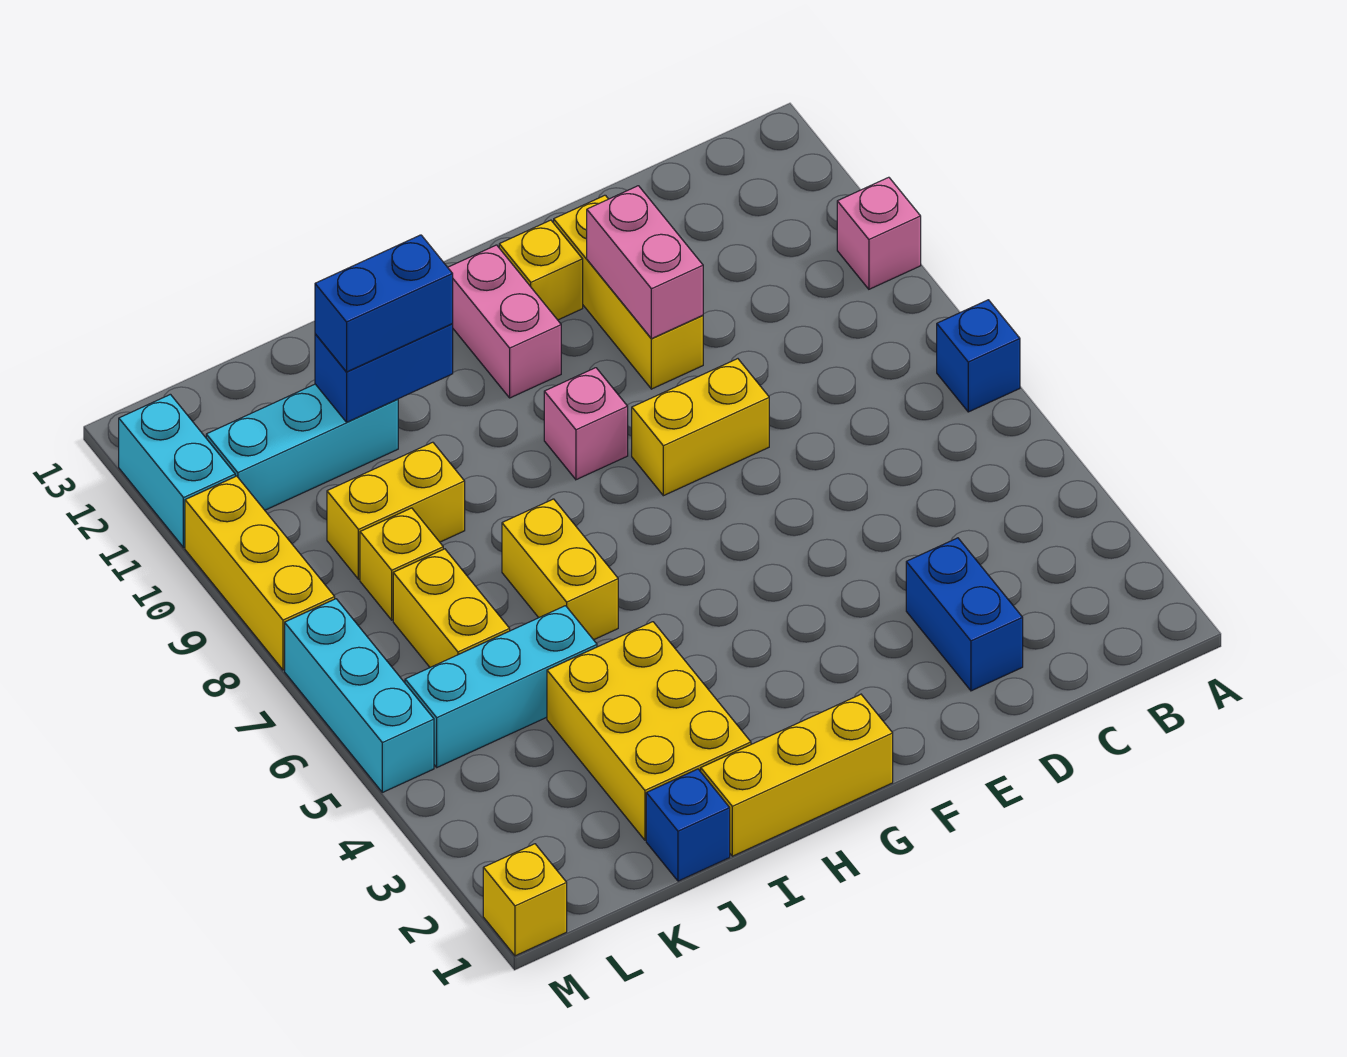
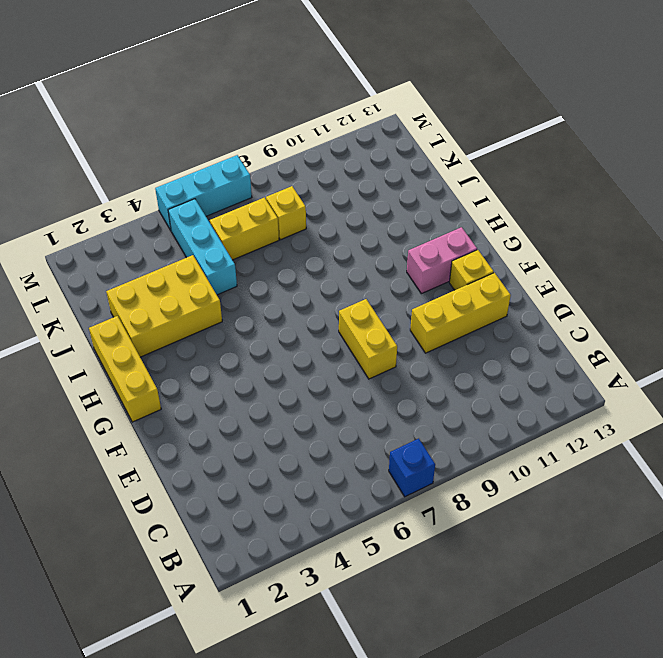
none -> pink brick A10 level 1
none -> blue brick D2:D3 level 1
none -> pink brick G9 level 1

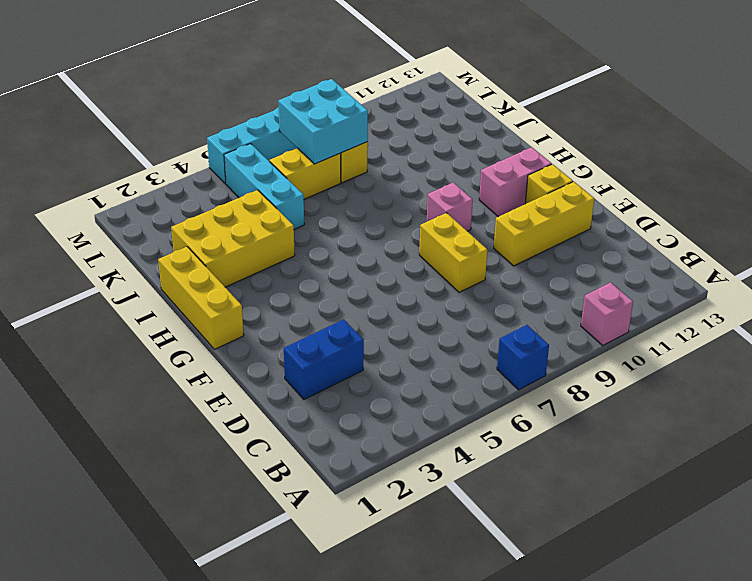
cyan brick K7:L8 level 2 -> none
none -> yellow brick I6:I7 level 1
none -> blue brick J1 level 1
none -> yellow brick J9:K9 level 1

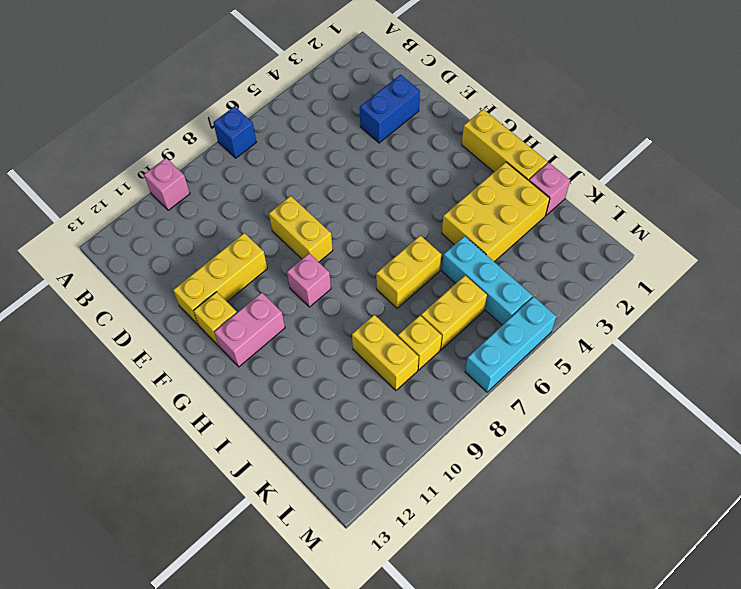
pink brick J1 level 1 -> blue brick J1 level 1
none -> cyan brick J11:L11 level 1
none -> yellow brick M1 level 1
none -> yellow brick M8:M10 level 1

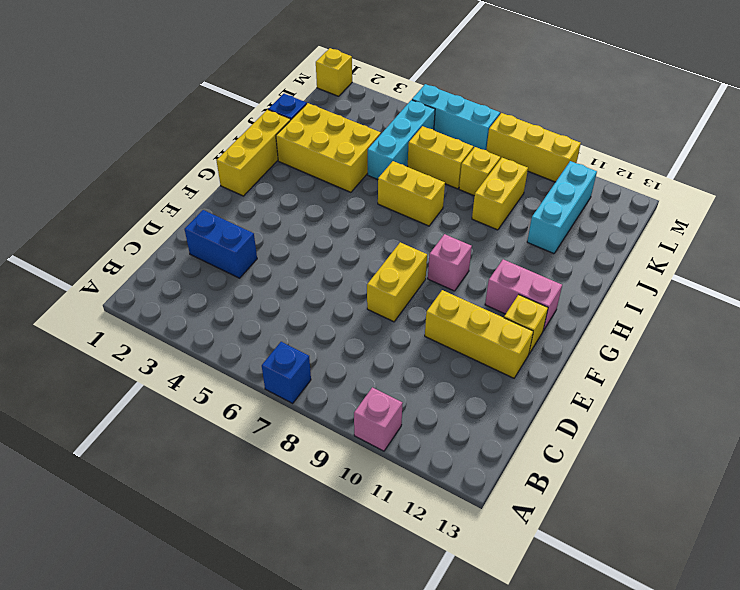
none -> cyan brick M11:M12 level 1
none -> pink brick E10:E11 level 2
none -> blue brick I11:J11 level 2

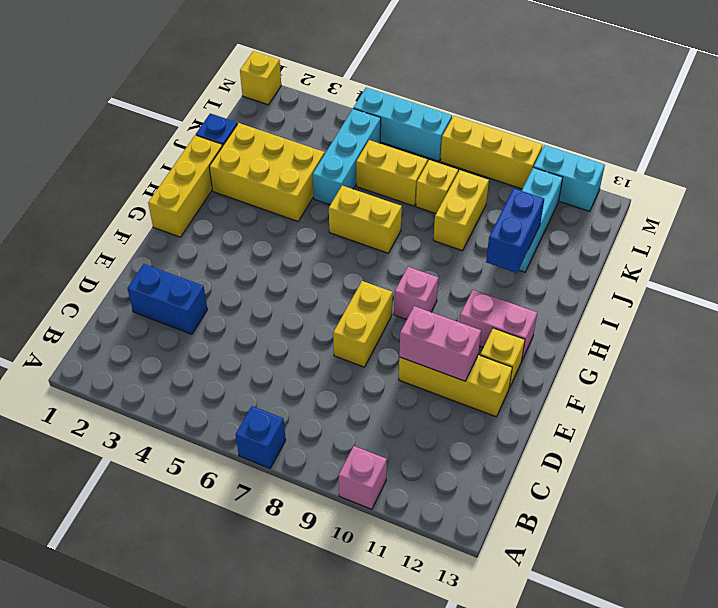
none -> blue brick I11:J11 level 3

